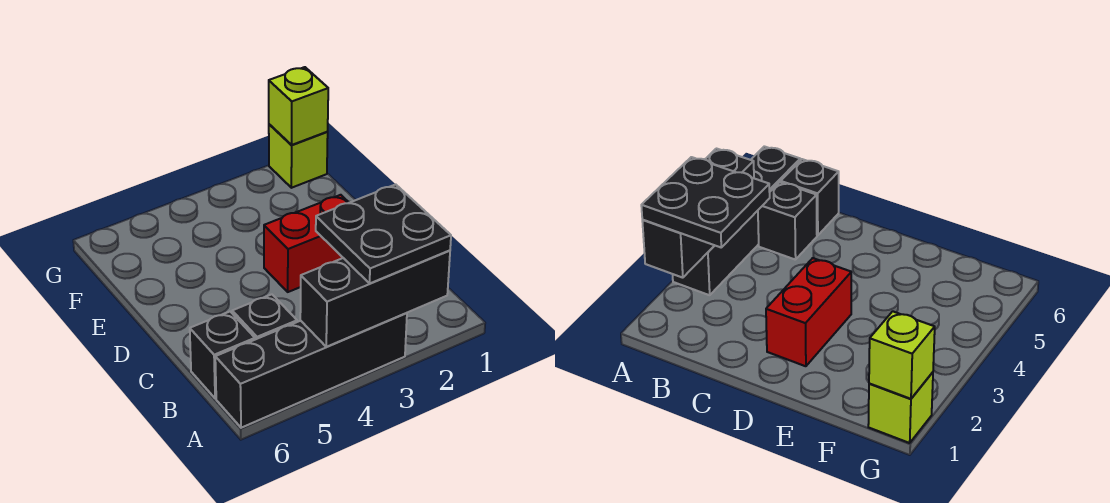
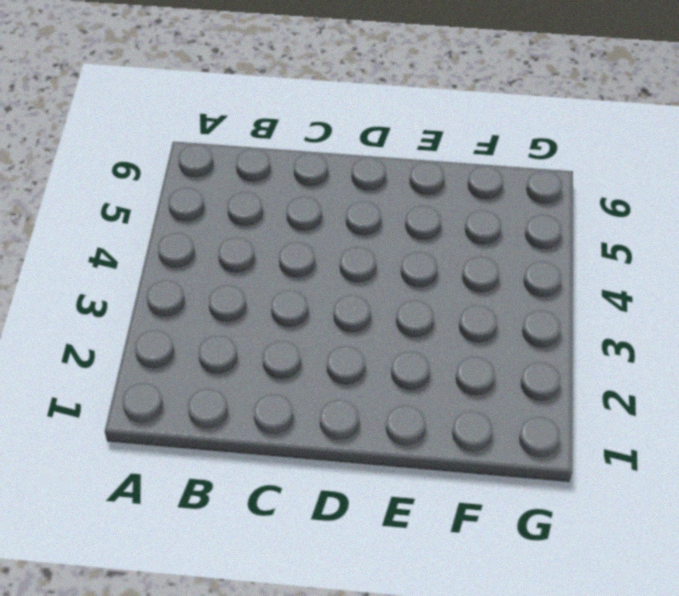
none -> black brick A3:A6 level 1
none -> black brick B5 level 1

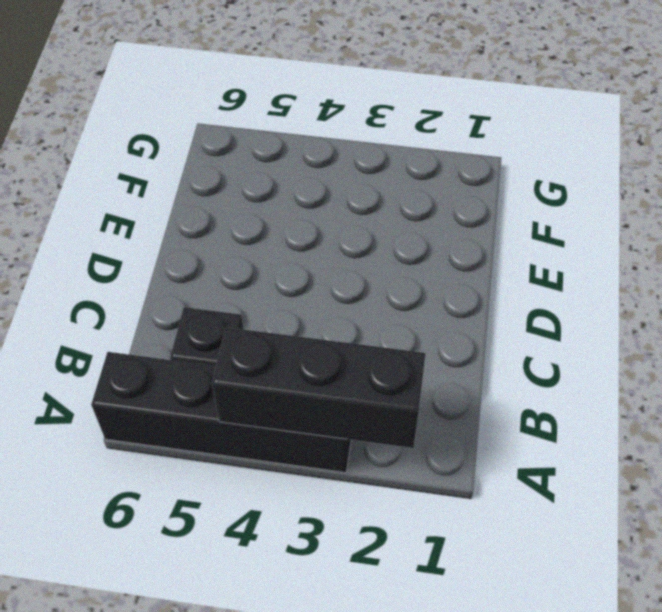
none -> black brick B6 level 1
none -> red brick D2:D3 level 1

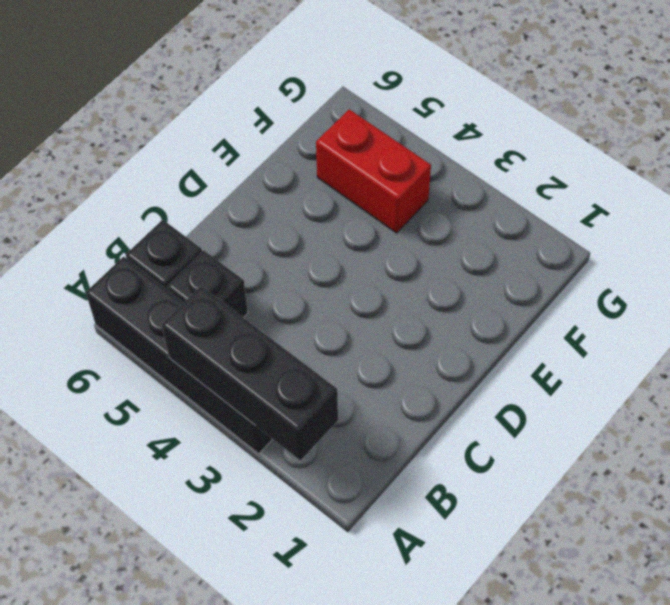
red brick F4:F5 level 1 -> red brick D2:D3 level 1
none -> lime brick G1 level 1
none -> lime brick G1 level 2

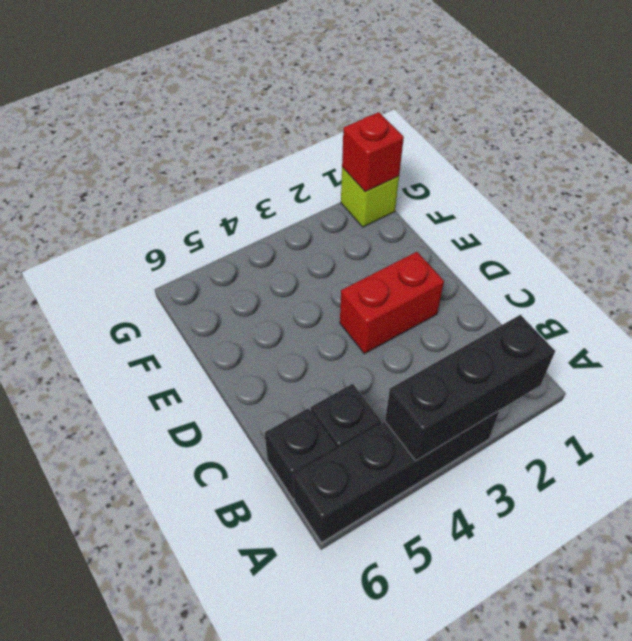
red brick G1 level 2 -> lime brick G1 level 2
none -> black plate A2:B3 level 3

